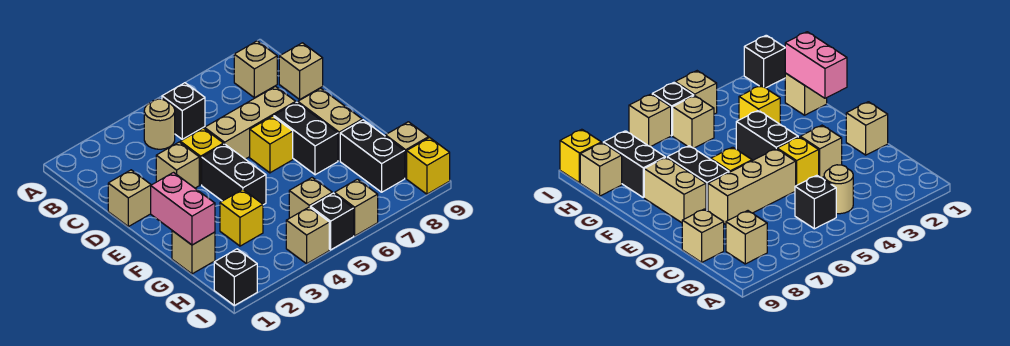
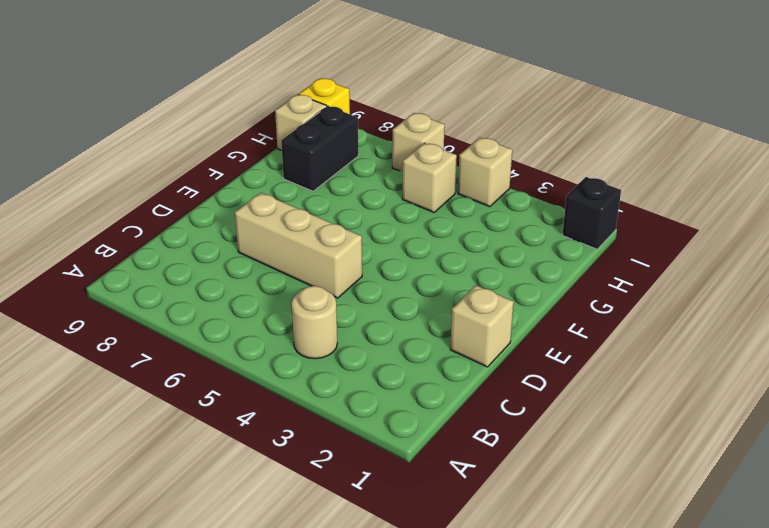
none -> black brick B5 level 1
none -> tan brick B8 level 1
none -> tan brick C9 level 1

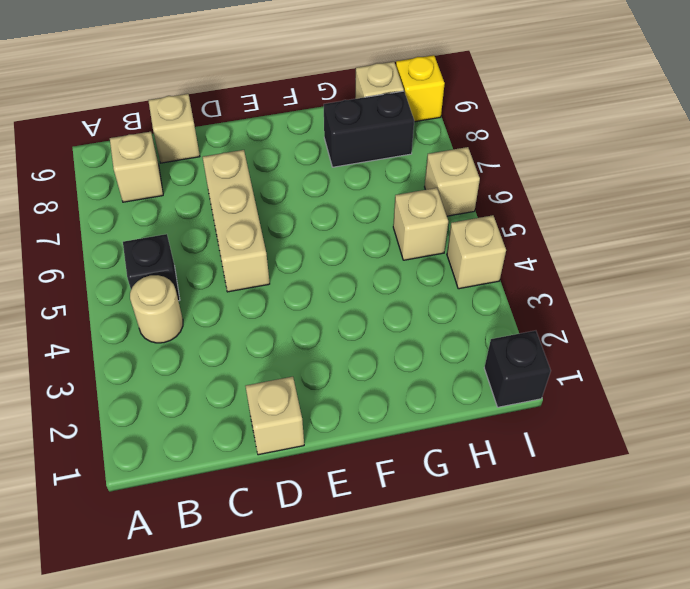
none -> tan brick D3 level 1
none -> yellow brick D4 level 1
none -> black brick E4:F4 level 1

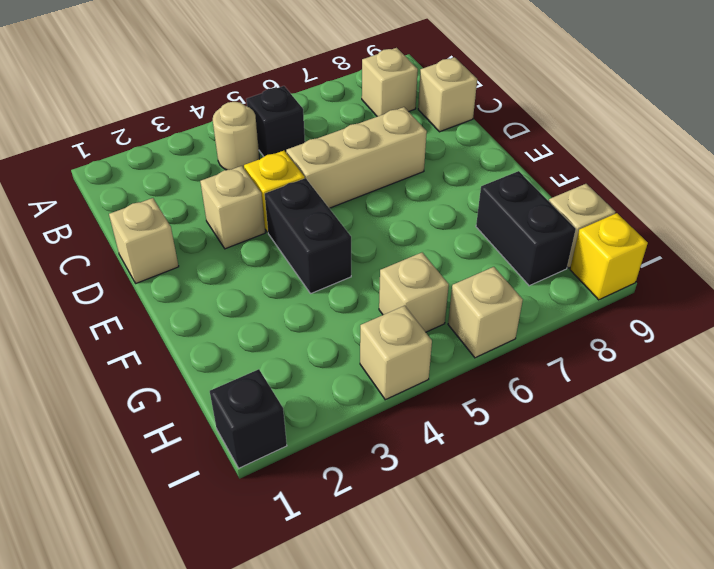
none -> yellow brick E6 level 1
none -> black brick E7:F7 level 1
none -> tan brick E8:F8 level 1

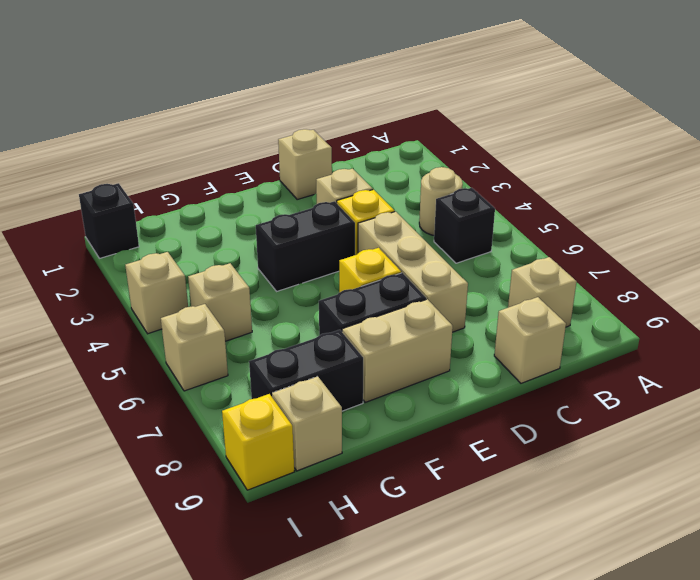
none -> tan brick G1 level 1
none -> yellow brick G3 level 1
none -> black brick I5 level 1

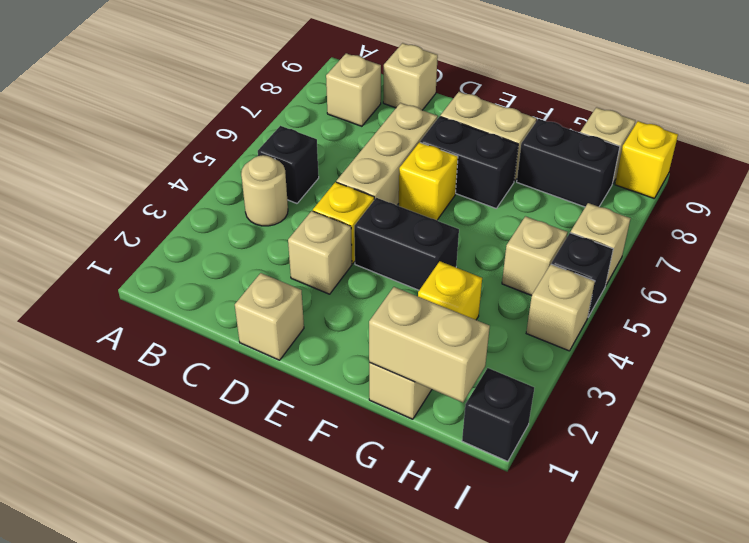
tan brick G1:H1 level 2 -> pink brick F1:G1 level 2

